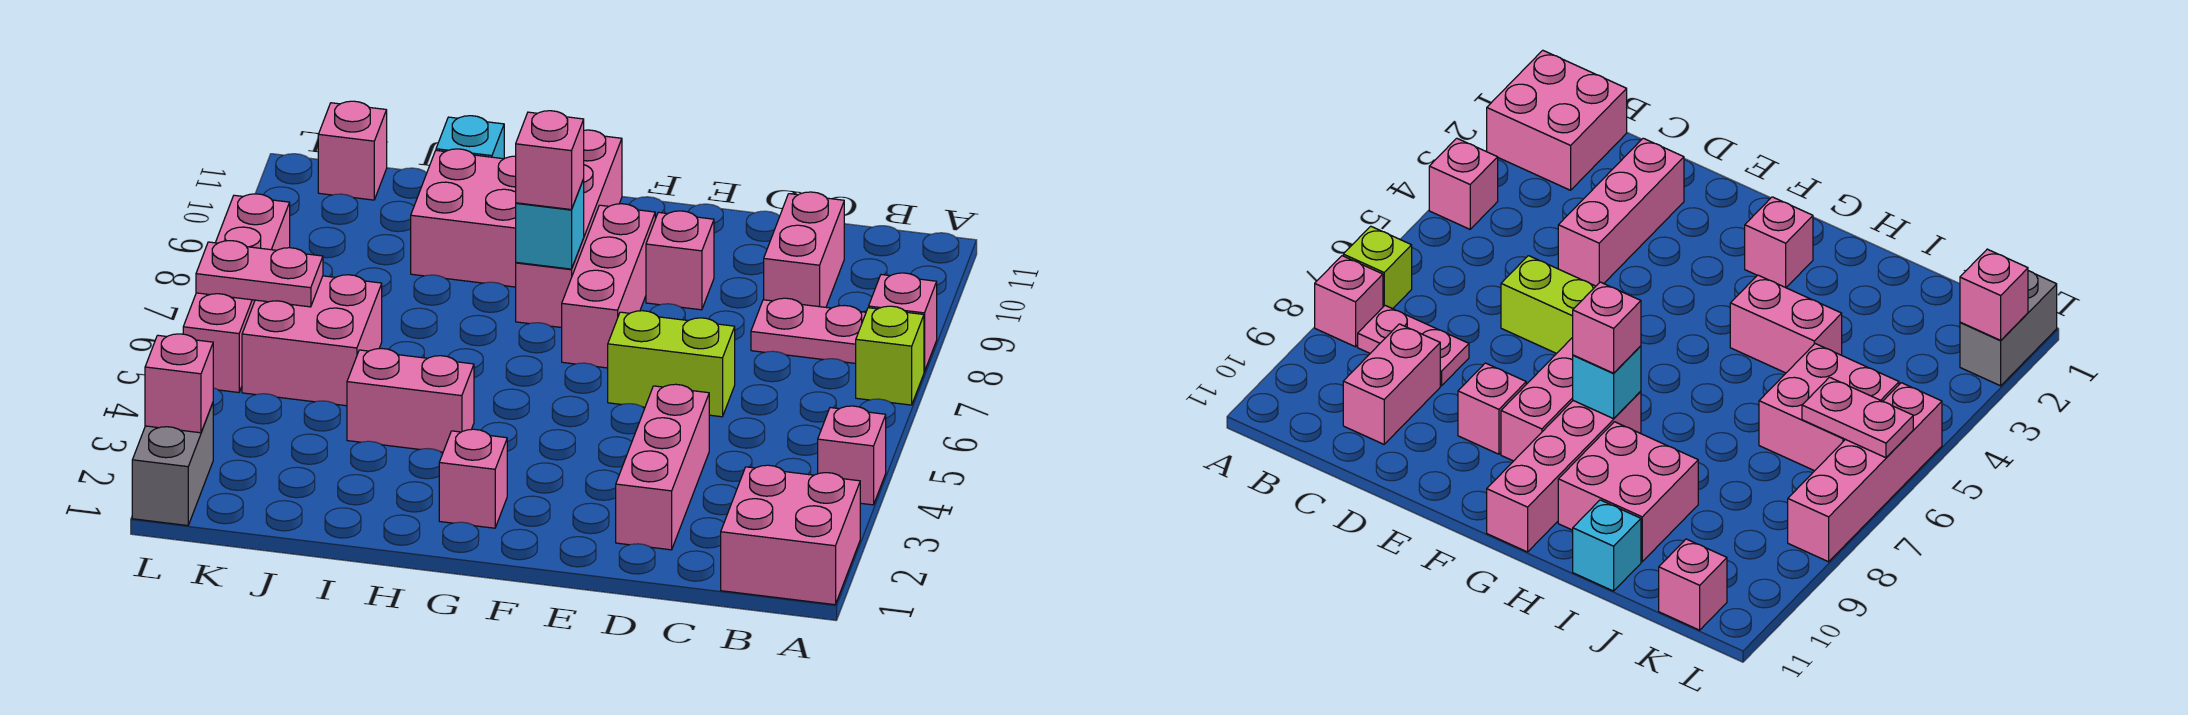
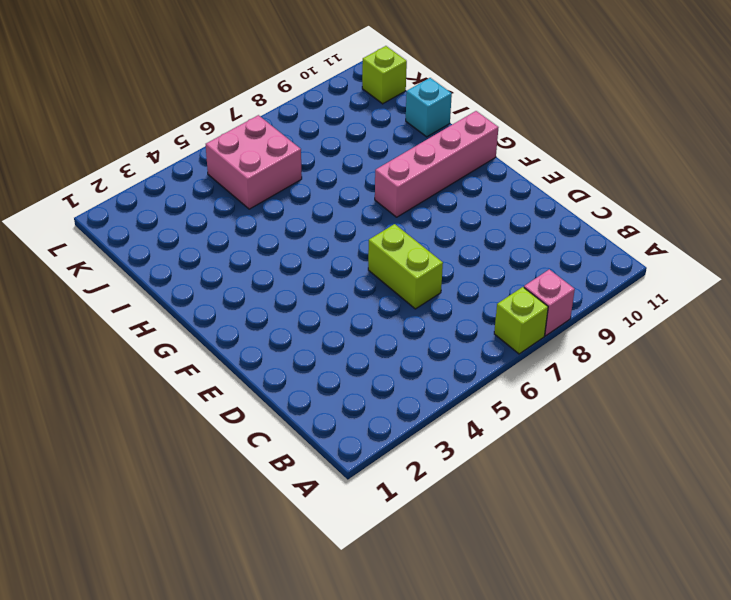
lime brick K11 level 1 -> pink brick K11 level 1
none -> pink brick A1:B2 level 1
none -> pink brick A4 level 1
none -> pink plate B8:C8 level 1

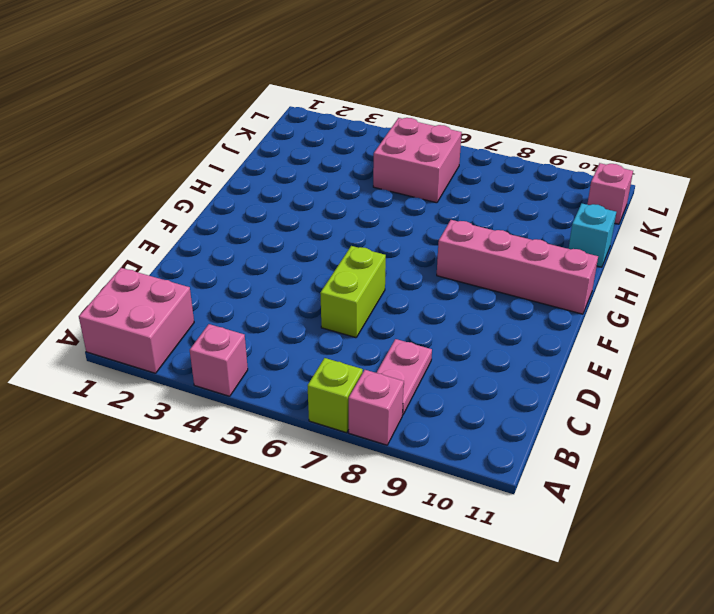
none -> pink brick C9:C10 level 1
none -> pink brick D2:D4 level 1
none -> pink brick E9 level 1

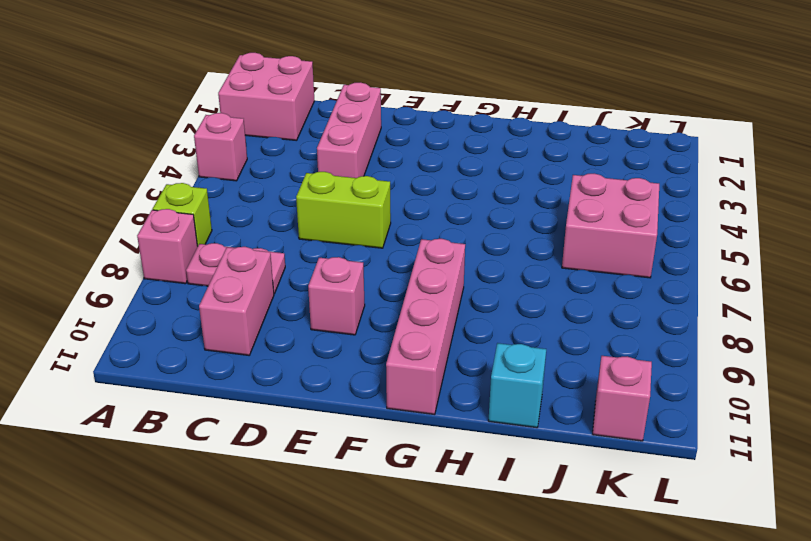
none -> pink brick F7:F9 level 1
none -> pink brick G2 level 1
none -> pink brick H4:I4 level 1

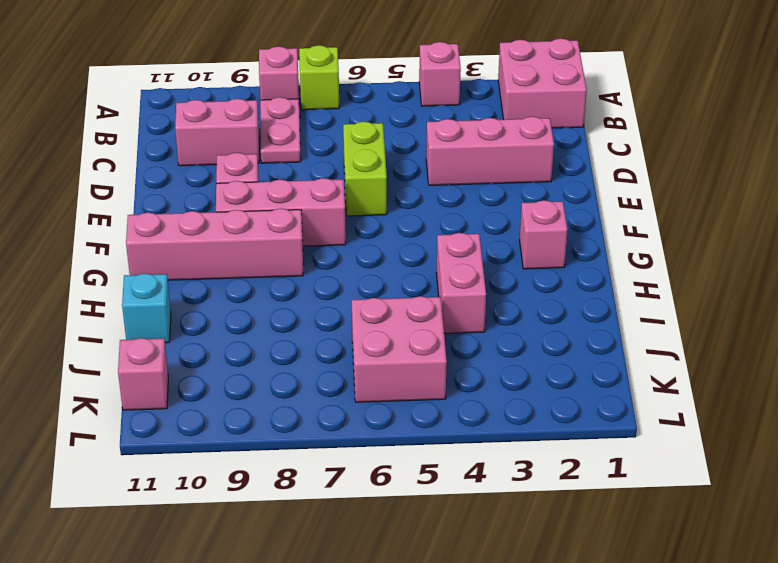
none -> pink brick H9:I10 level 1
none -> grey brick L1:L2 level 1
none -> pink brick L5:L8 level 1

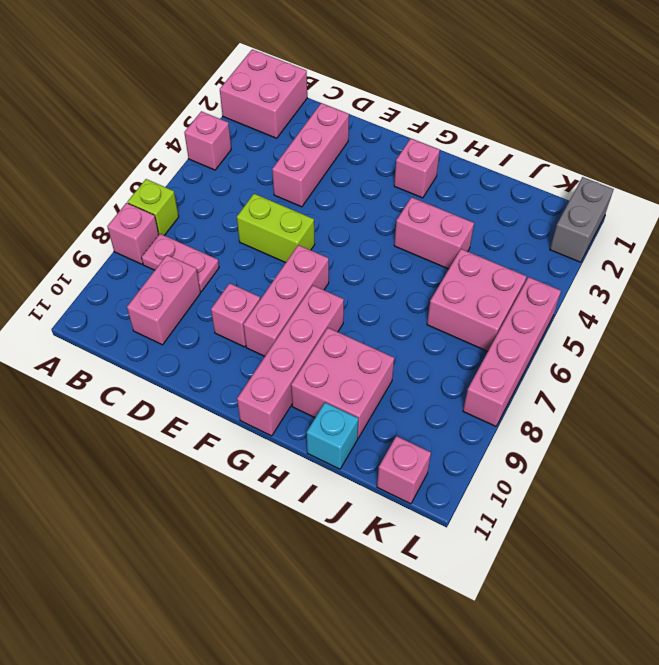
none -> cyan brick G8 level 2
none -> pink plate K6:L6 level 2
none -> pink brick L2 level 2

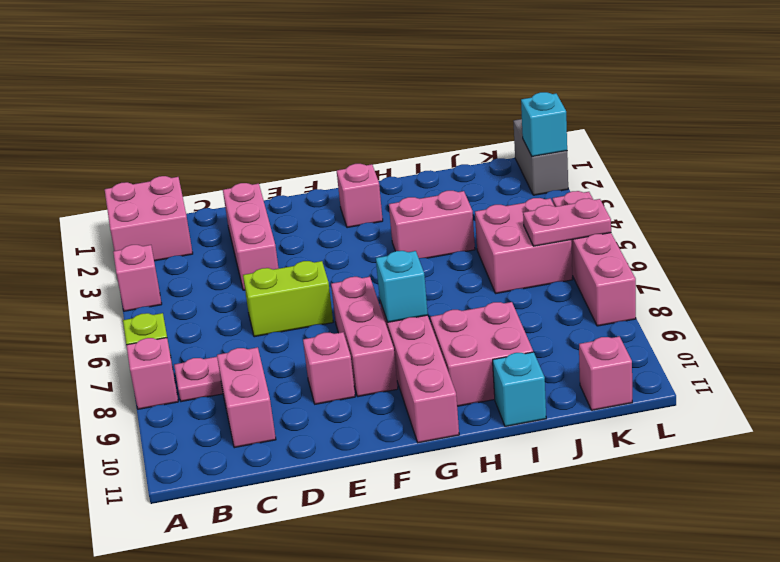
cyan brick L2 level 2 -> pink brick L2 level 2
none -> pink brick G8 level 3

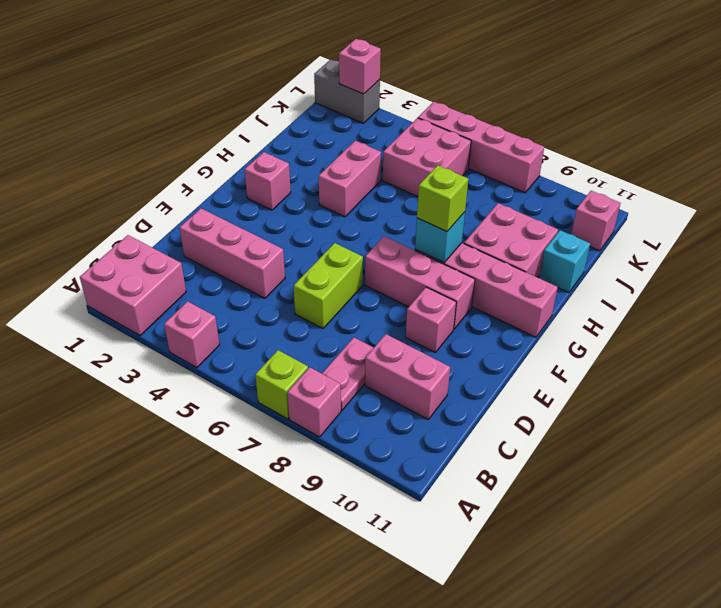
lime brick G8 level 3 -> pink brick G8 level 3
none -> pink plate K6:L6 level 2

